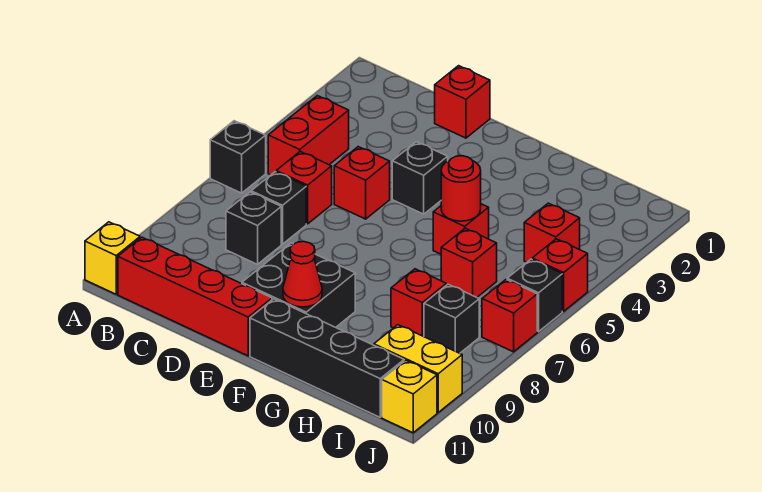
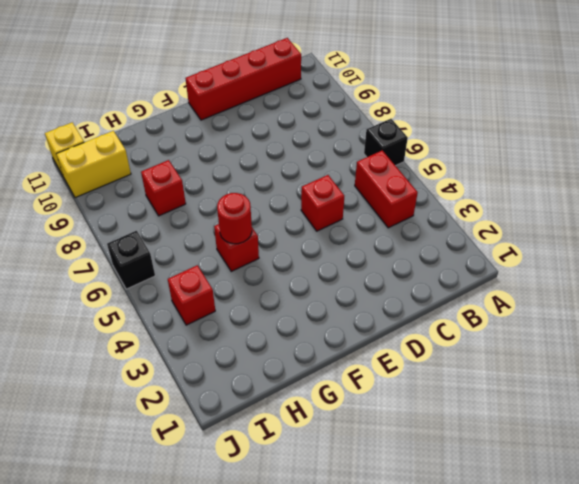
none -> yellow brick A11 level 1
none -> red brick C6 level 1
none -> black brick C7 level 1

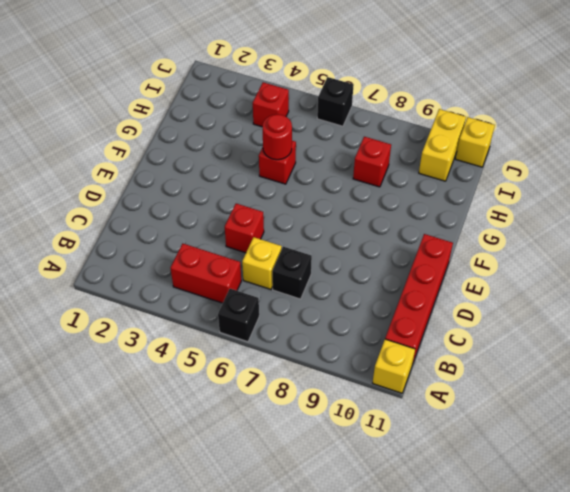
yellow brick C6 level 1 -> red brick C6 level 1
none -> black brick C8 level 1
none -> red brick D1 level 1
none -> black brick E4 level 1

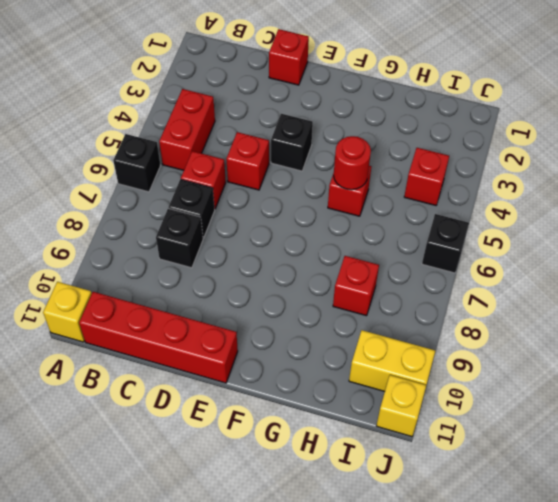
none -> black brick E9:F10 level 1
none -> black brick F11:I11 level 1
none -> red brick H6 level 1

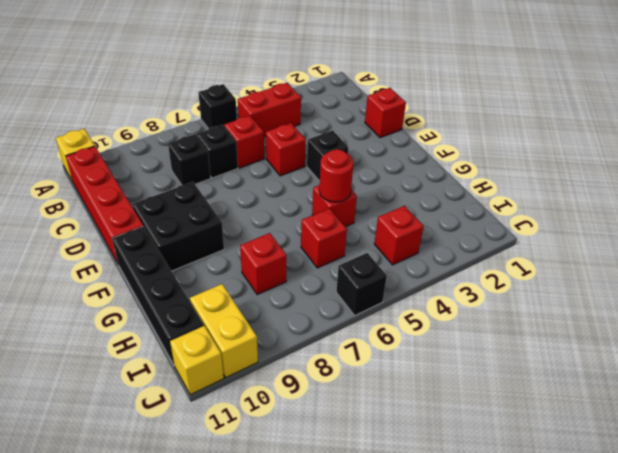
none -> black brick I8 level 1
none -> red brick J5 level 1
none -> red brick J7 level 1

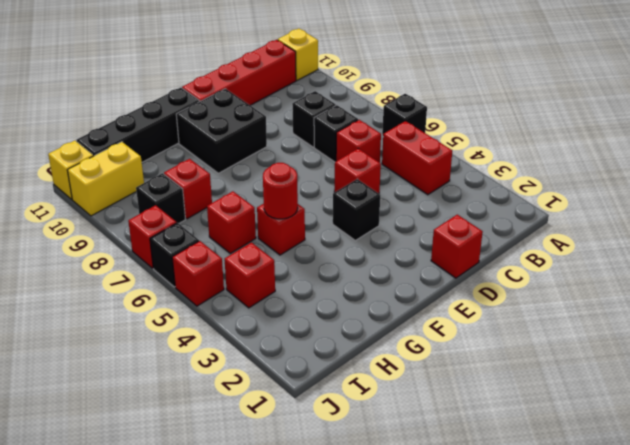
none -> red cone F10 level 2

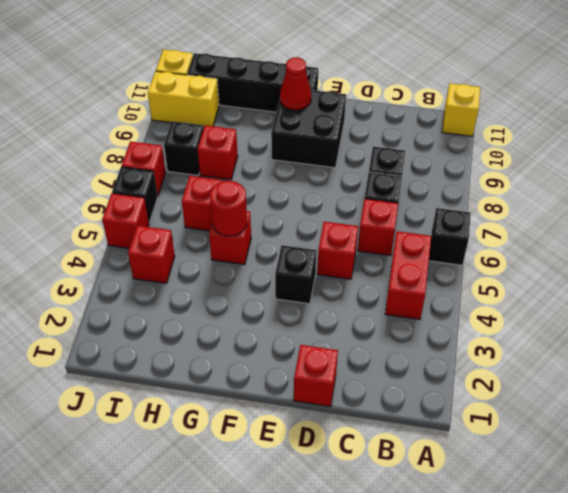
none -> red brick B11:E11 level 1

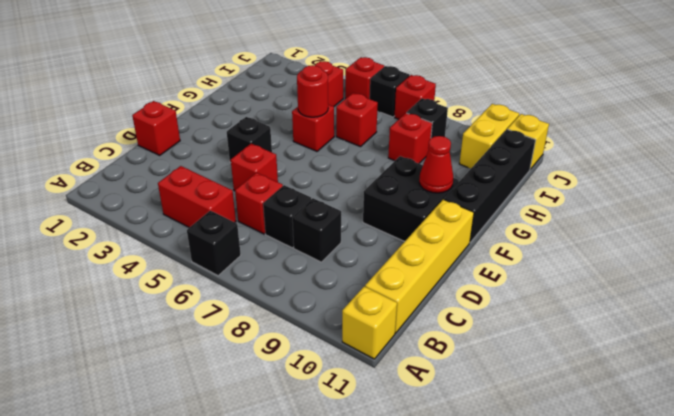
yellow brick B11:E11 level 1 -> red brick B11:E11 level 1

